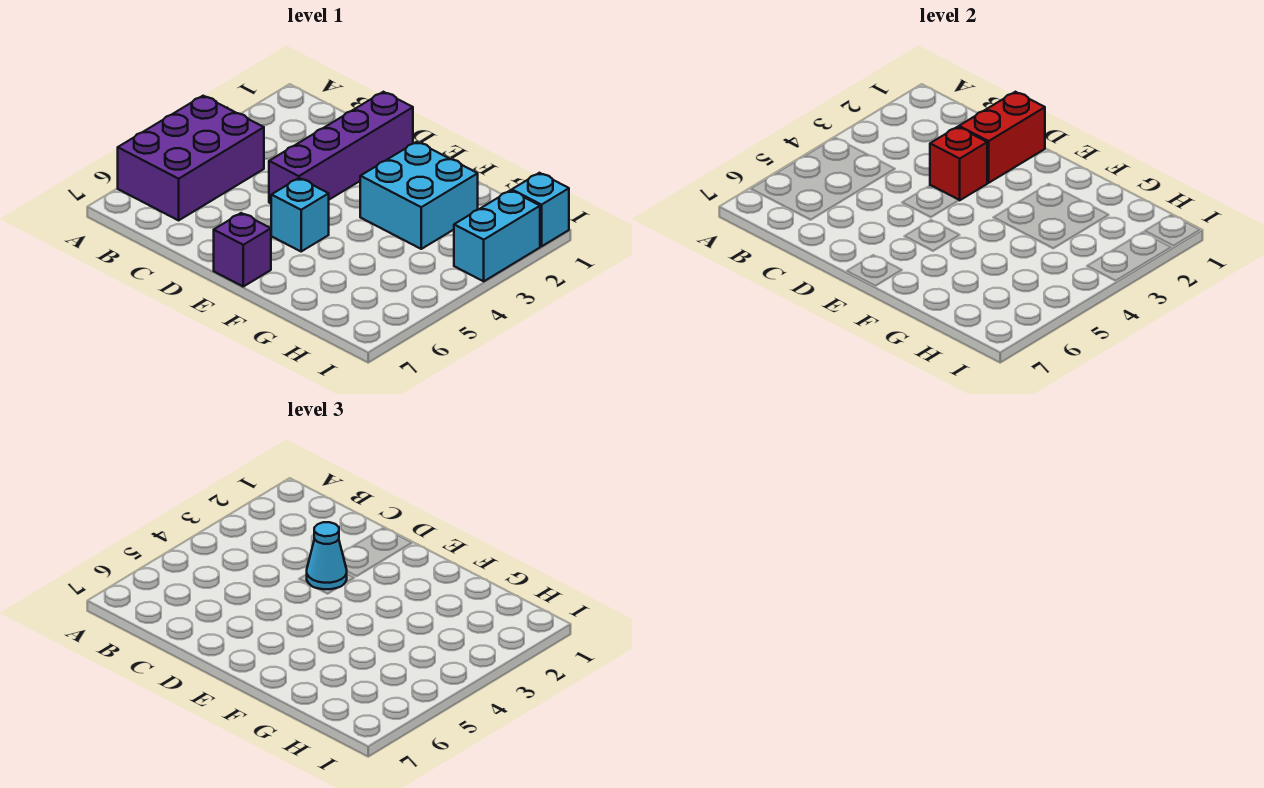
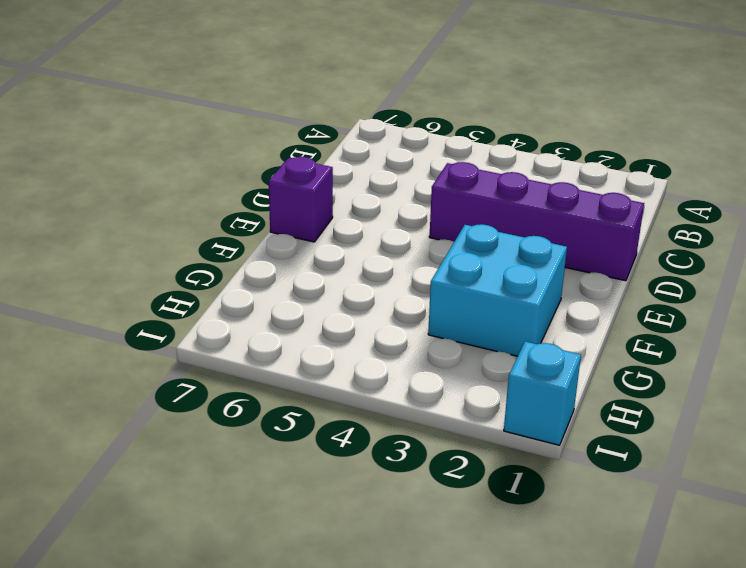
none -> purple brick A4:B6 level 1
none -> cyan brick E5 level 1

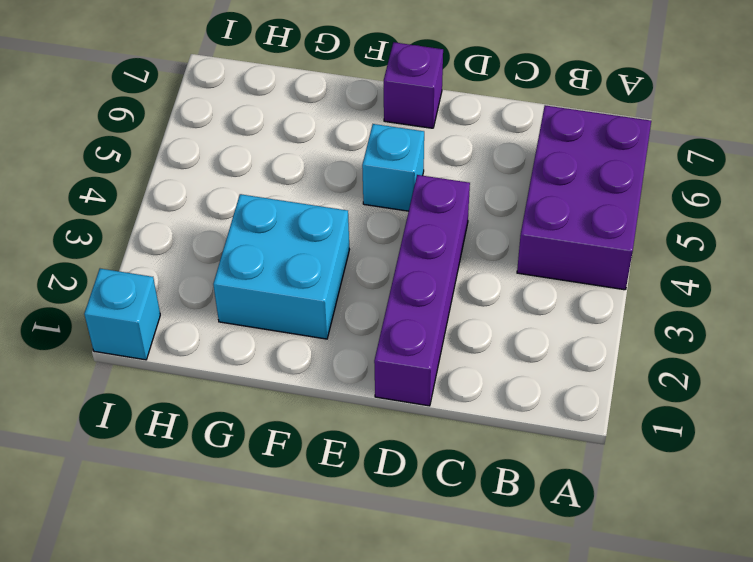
none -> cyan brick I2:I3 level 1
none -> red brick D1:D2 level 2

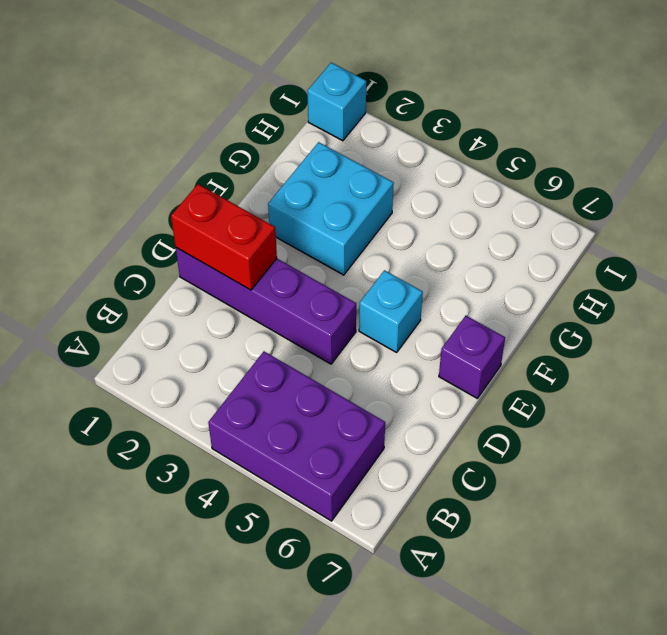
none -> cyan brick I2:I3 level 1
none -> red brick D3 level 2

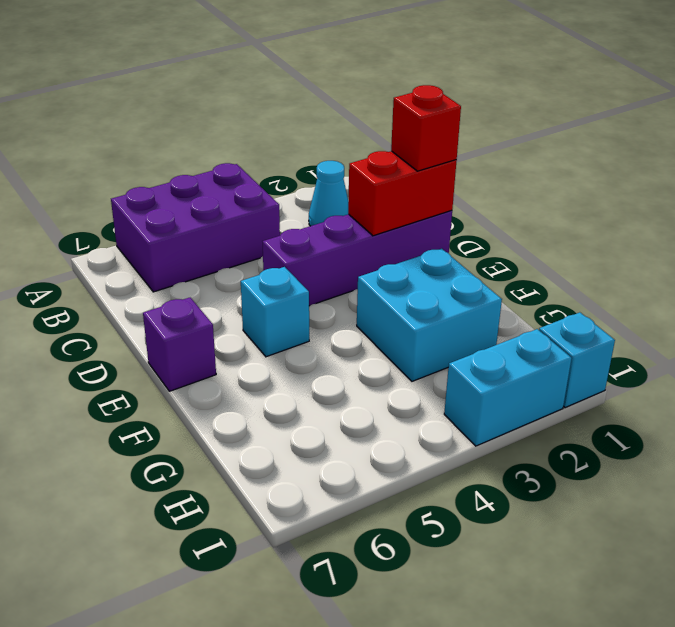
cyan cone B2 level 1 -> cyan cone D3 level 3
red brick D1 level 3 -> red brick D3 level 2

